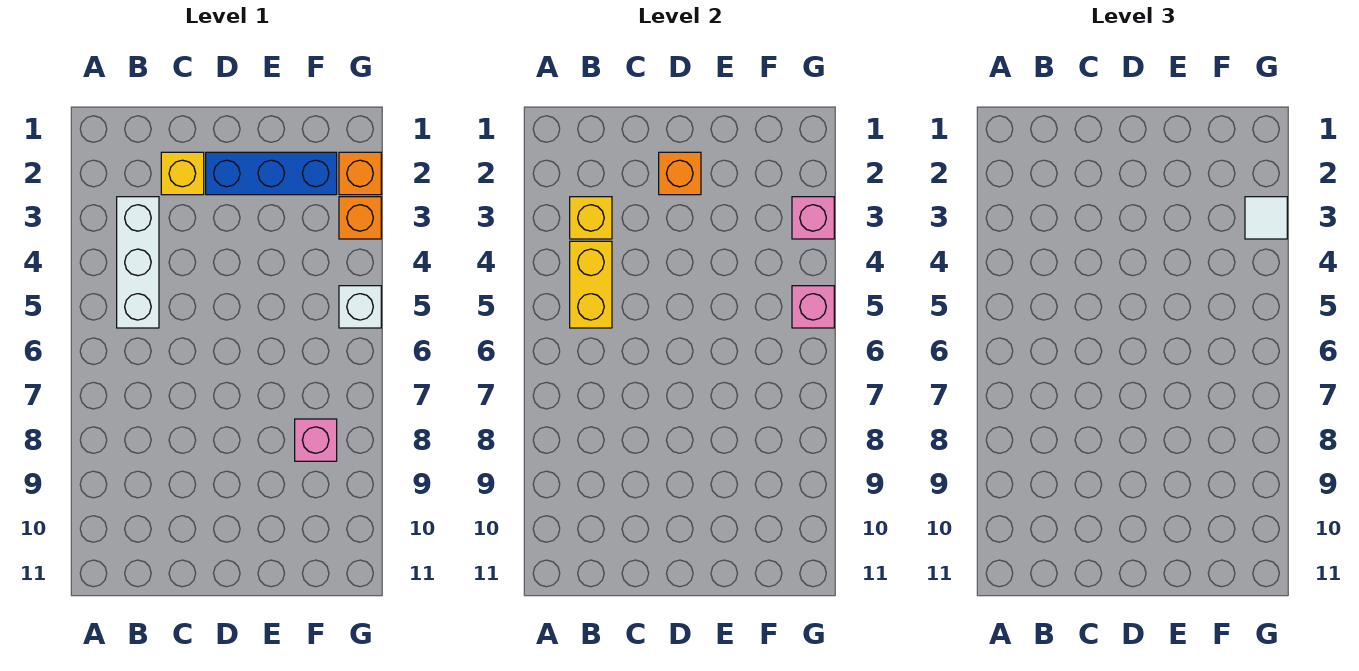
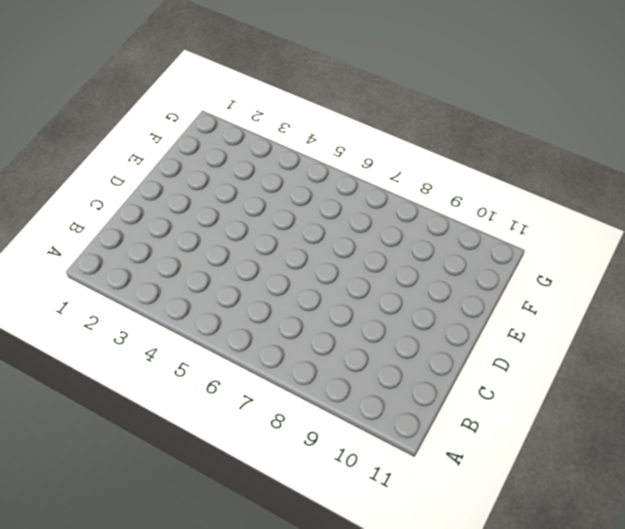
none -> white brick B3:B5 level 1
none -> yellow brick C2 level 1
none -> blue brick D2:F2 level 1

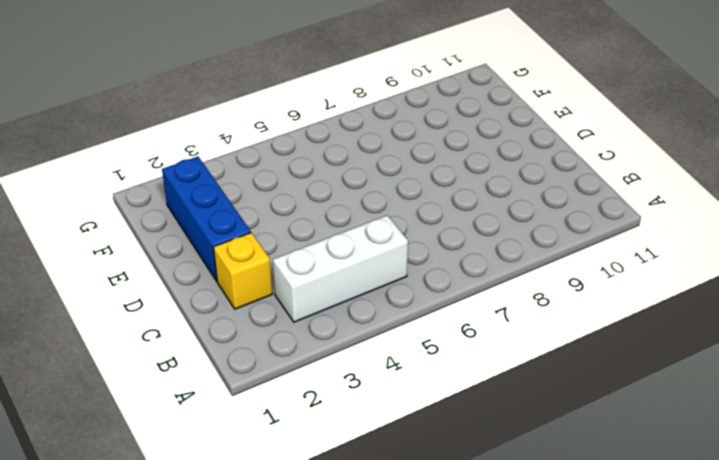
none -> pink brick F8 level 1
none -> orange brick G2 level 1
none -> orange brick G3 level 1

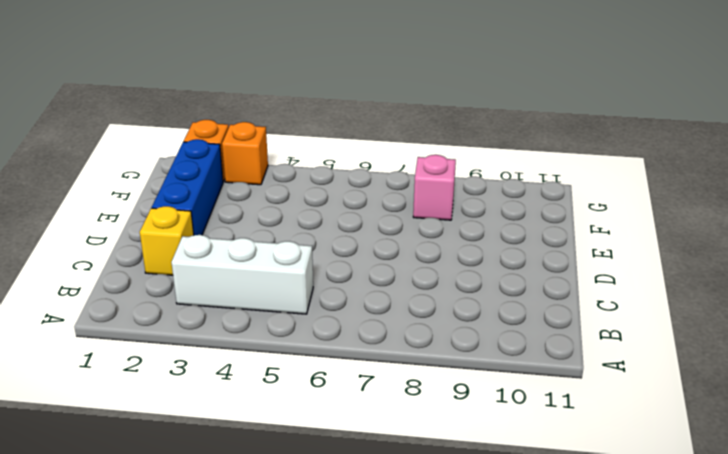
none -> white brick G5 level 1
none -> yellow brick B3 level 2
none -> yellow brick B4:B5 level 2

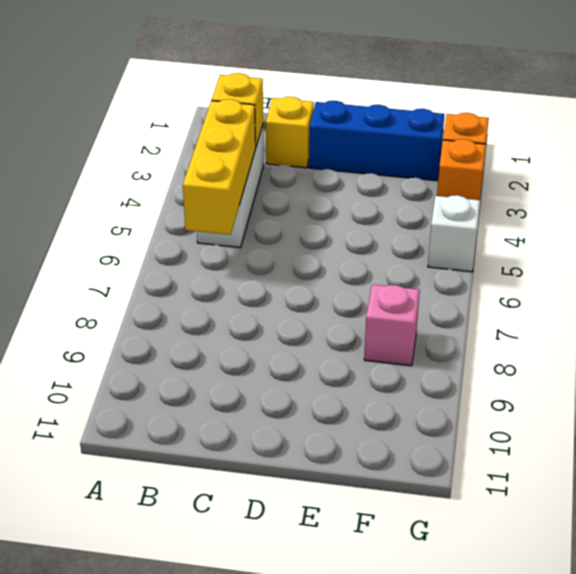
yellow brick B4:B6 level 2 -> yellow brick B4:B5 level 2
none -> orange brick D2 level 2
none -> pink brick G3 level 2
none -> pink brick G5 level 2

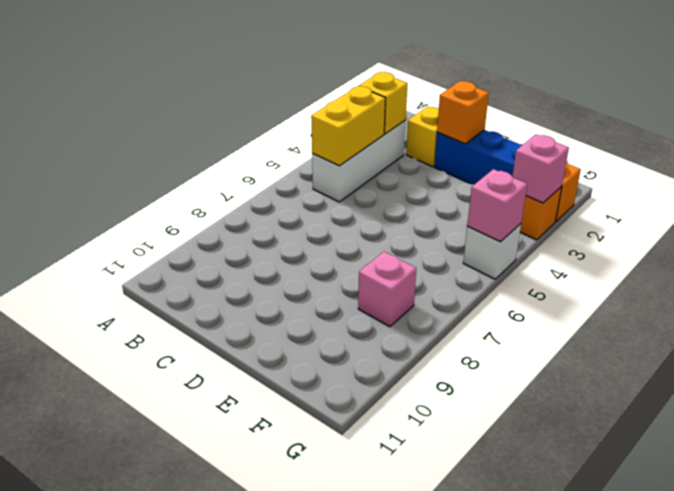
none -> white tile G3 level 3

